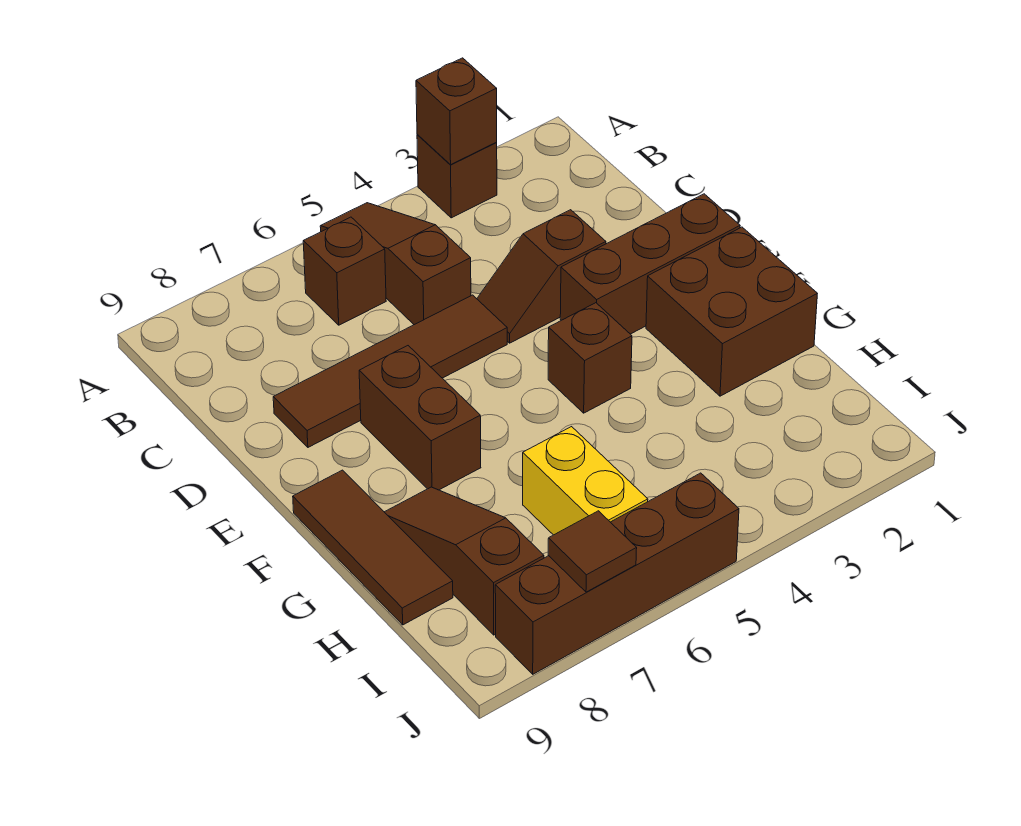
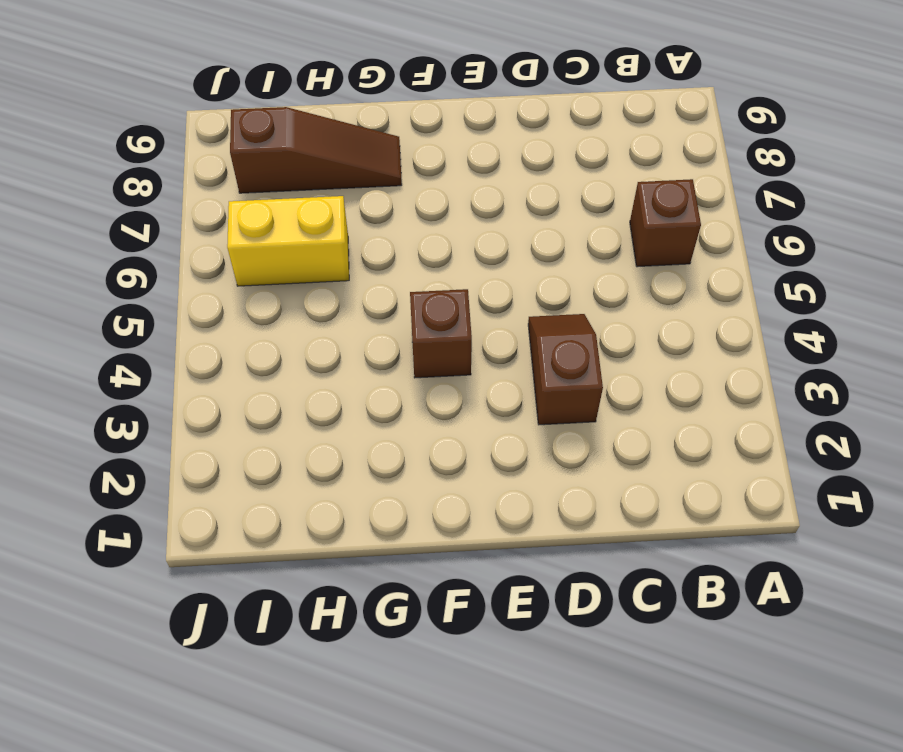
none -> brown brick A3 level 1
none -> brown slope A5:C5 level 1 top C
none -> brown tile D5:D8 level 1

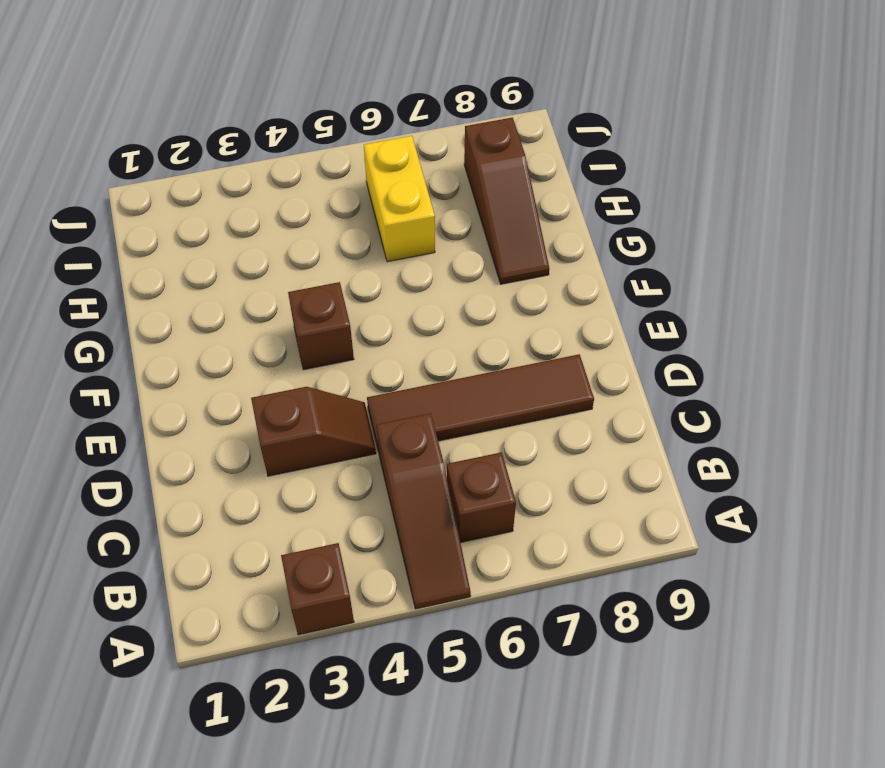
none -> brown brick E1:E3 level 1
none -> brown brick E7:F7 level 1
none -> brown brick F1:G2 level 1

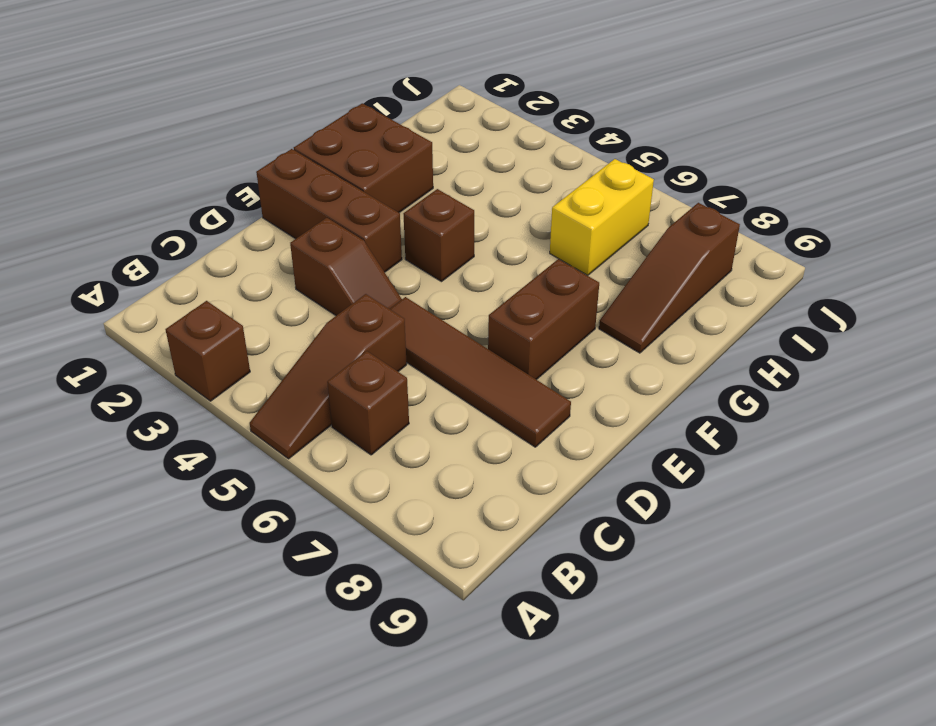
none -> brown tile F9:H9 level 1
none -> brown brick J5:J8 level 1
none -> brown brick A3 level 2

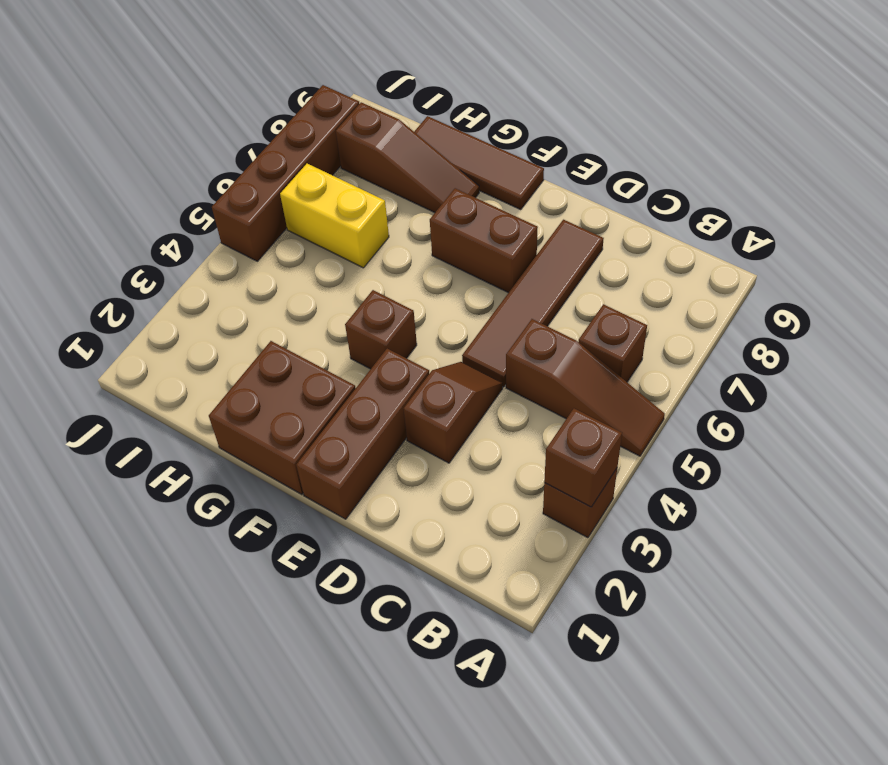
none -> brown tile J7 level 2

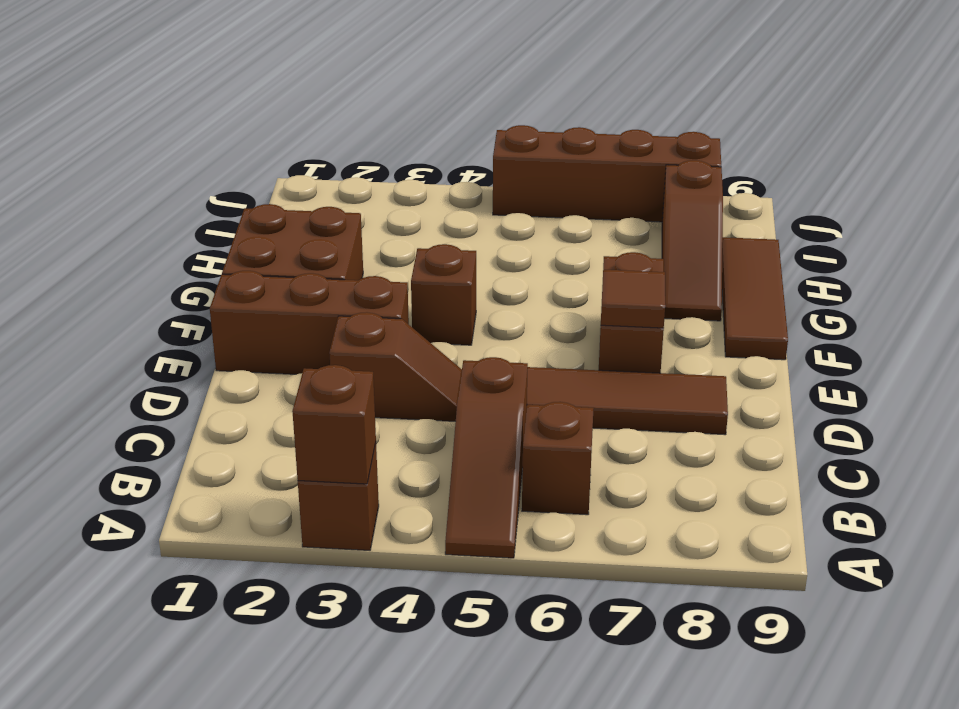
brown tile E7 level 2 -> brown tile J7 level 2
none -> yellow brick H6:I6 level 1

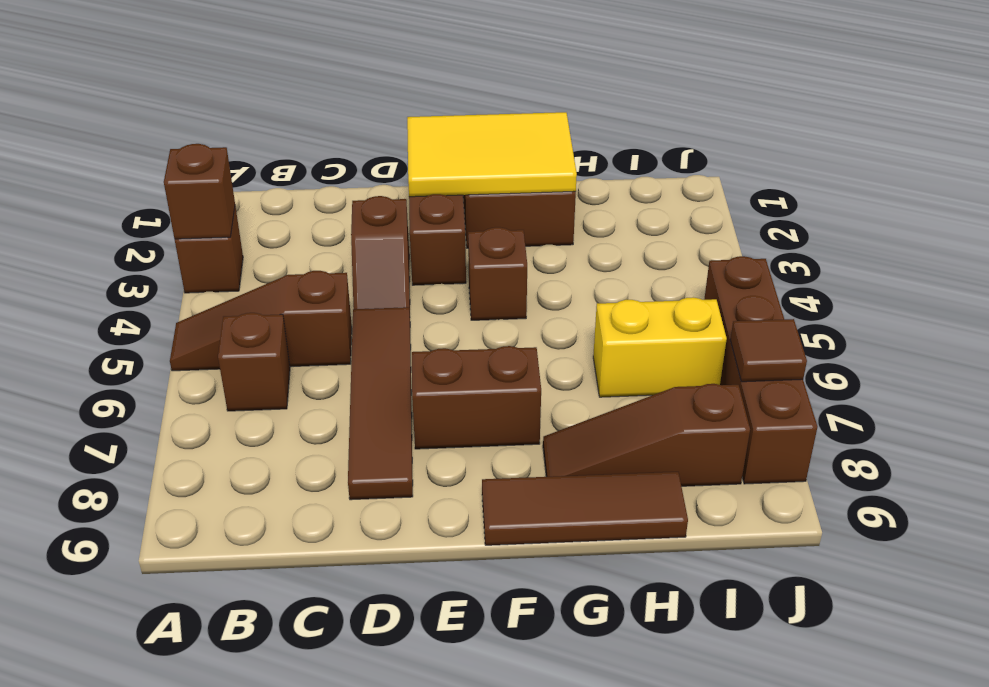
yellow tile E1:G2 level 2 -> none

